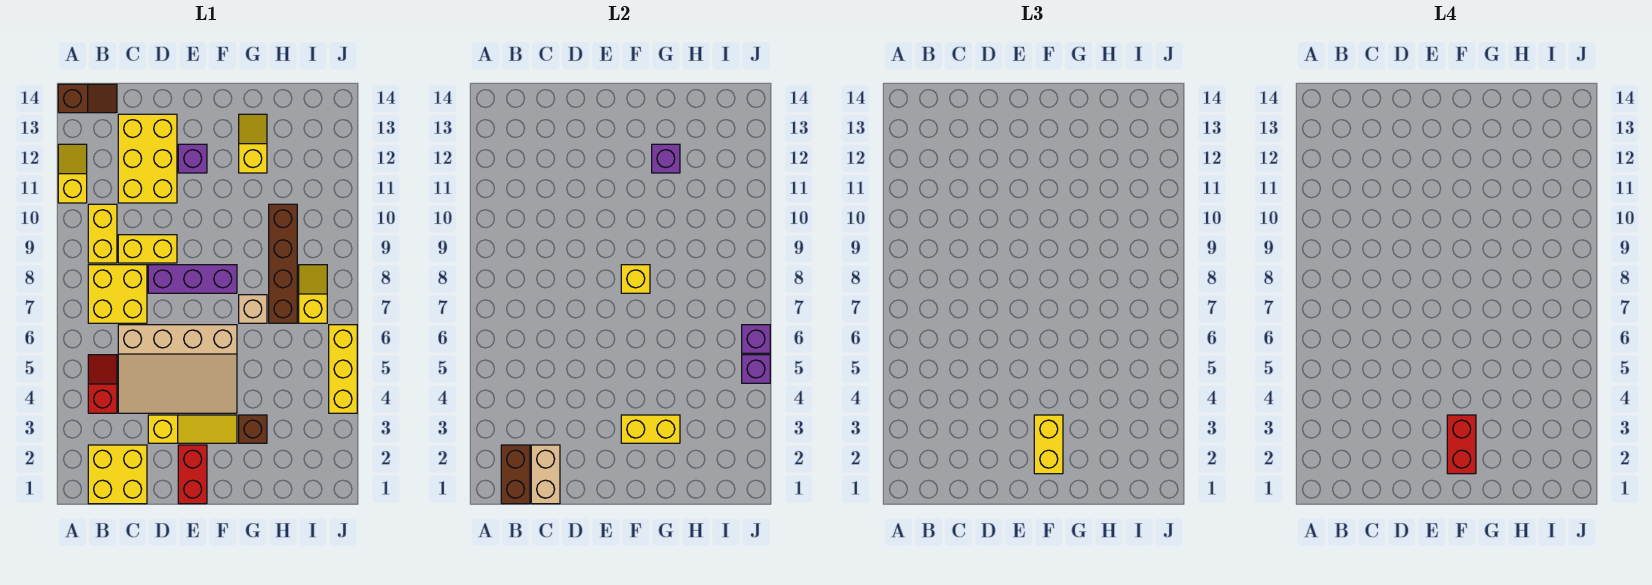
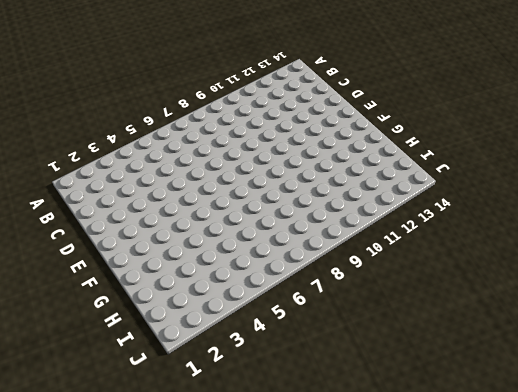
none -> yellow slope A11:A12 level 1 top 11
none -> brown slope A14:B14 level 1 top A
none -> yellow brick B1:C2 level 1

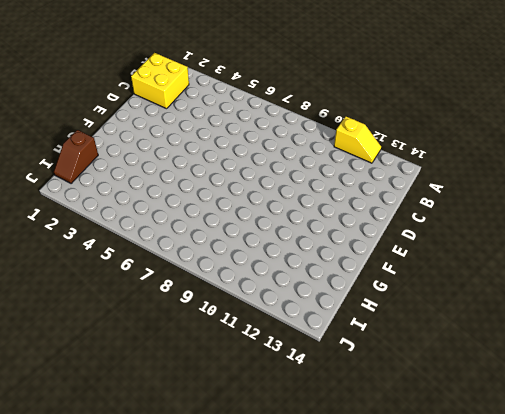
brown slope H1:I1 level 1 top H -> brown slope A14:B14 level 1 top A
none -> red slope B4:B5 level 1 top 4
none -> yellow brick B7:C8 level 1
none -> yellow brick B9:B10 level 1

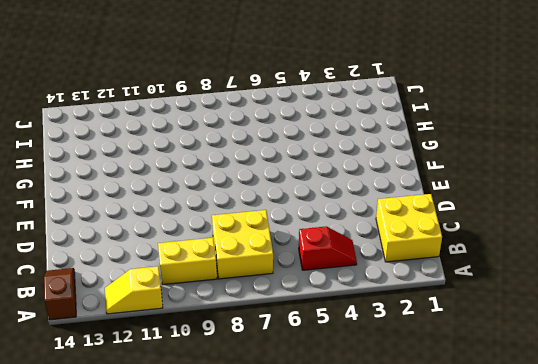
red slope B4:B5 level 1 top 5 -> red slope B4:B5 level 1 top 4
none -> tan slope C4:F6 level 1 top 6
none -> yellow brick C9:D9 level 1
none -> yellow brick C11:D13 level 1

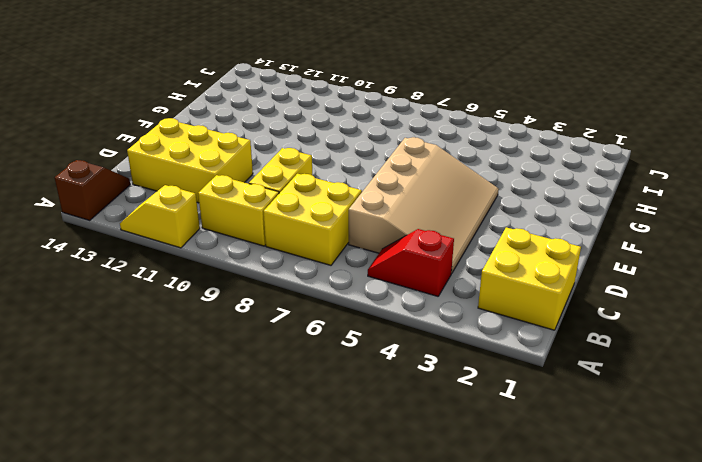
none -> yellow slope D3:F3 level 1 top D
none -> purple brick D8:F8 level 1
none -> red brick E1:E2 level 1

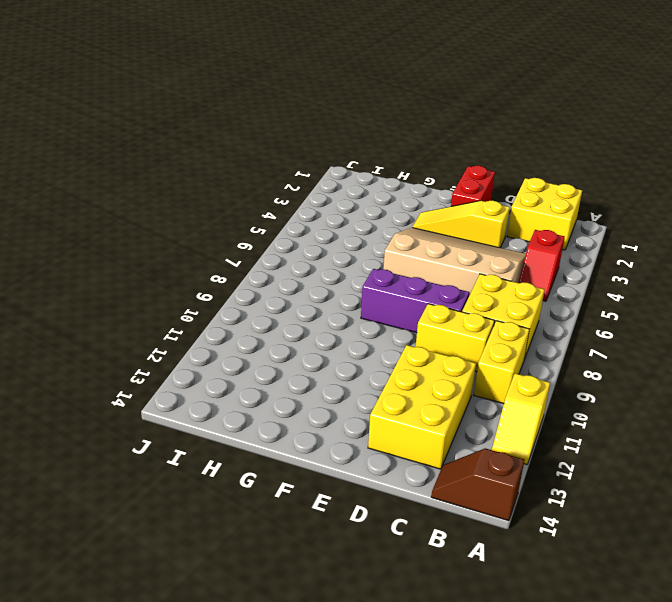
none -> purple brick E12 level 1
none -> brown brick G3 level 1
none -> tan brick G7 level 1

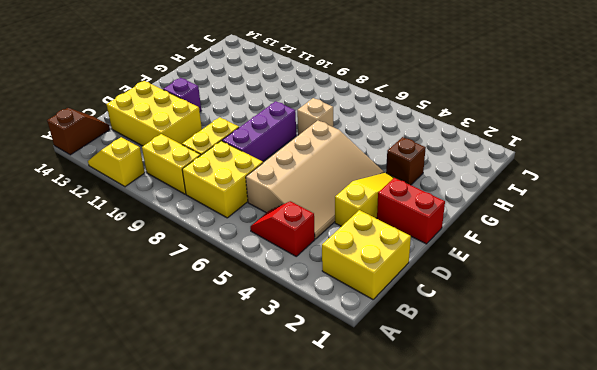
none -> yellow slope G12:G13 level 1 top 12
none -> brown brick H7:H10 level 1
none -> yellow slope I7:I8 level 1 top 7

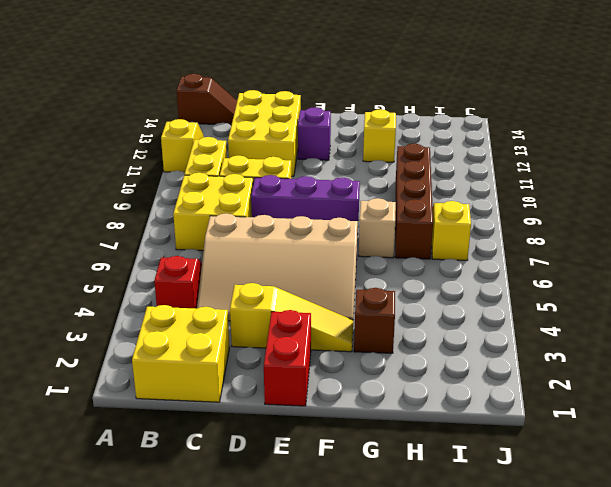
none -> yellow brick J4:J6 level 1
none -> brown brick B1:B2 level 2
none -> tan brick C1:C2 level 2

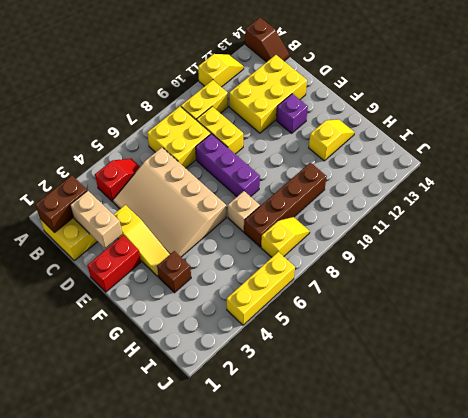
tan brick C2:D2 level 2 -> tan brick C1:C2 level 2
none -> yellow brick F3:G3 level 2
none -> yellow brick F8 level 2
none -> purple brick G12 level 2

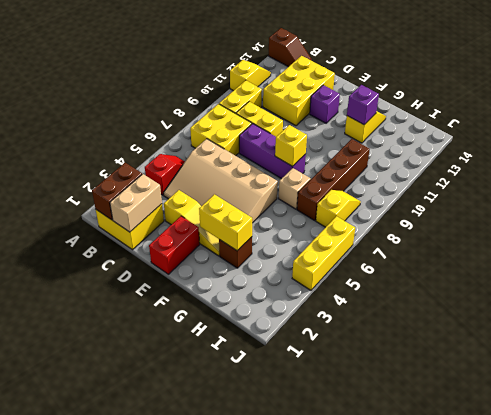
none -> purple brick J5 level 2
none -> purple brick J6 level 2
none -> yellow brick F2:F3 level 3

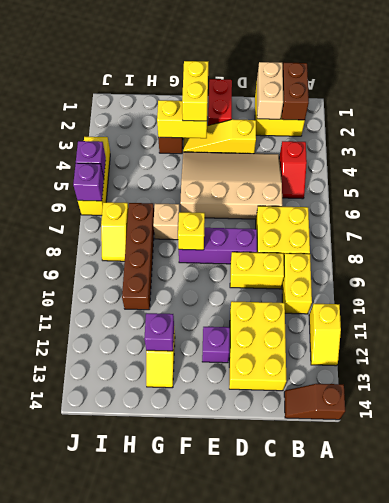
none -> red brick F2:F3 level 4

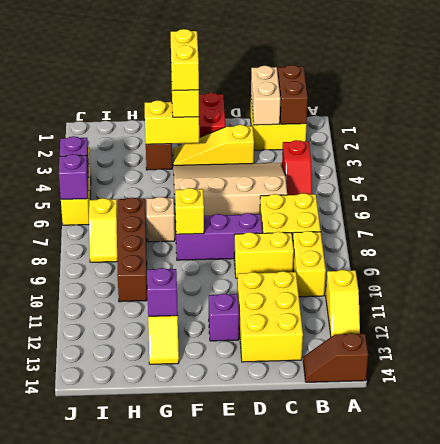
yellow brick F2:F3 level 4 -> red brick F2:F3 level 4

